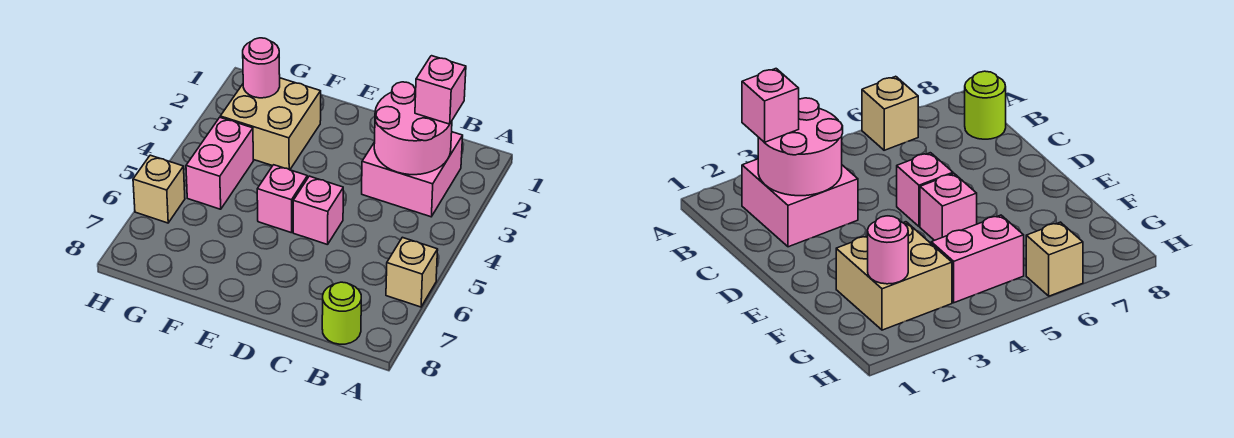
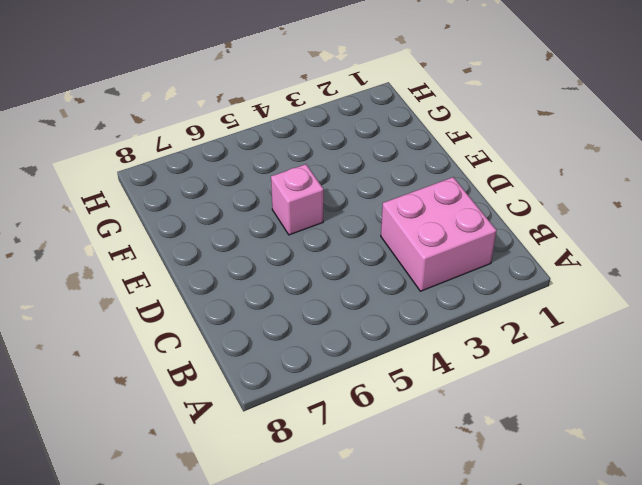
none -> tan brick A6 level 1
none -> lime round brick B8 level 1

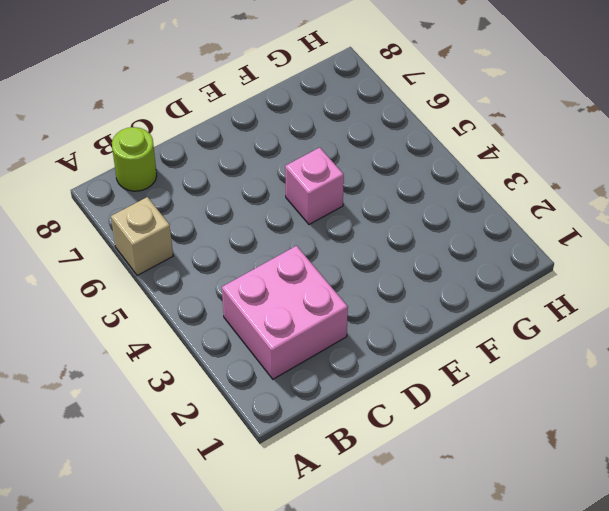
none -> pink brick D5 level 1
none -> tan brick F2:G3 level 1

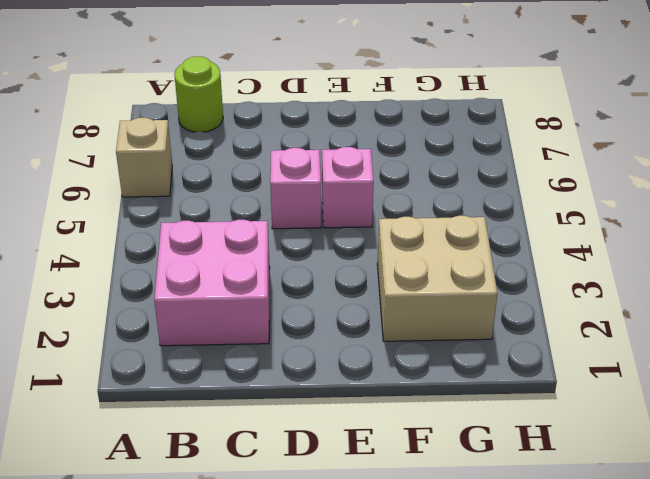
none -> pink brick G4:G5 level 1
none -> tan brick H6 level 1

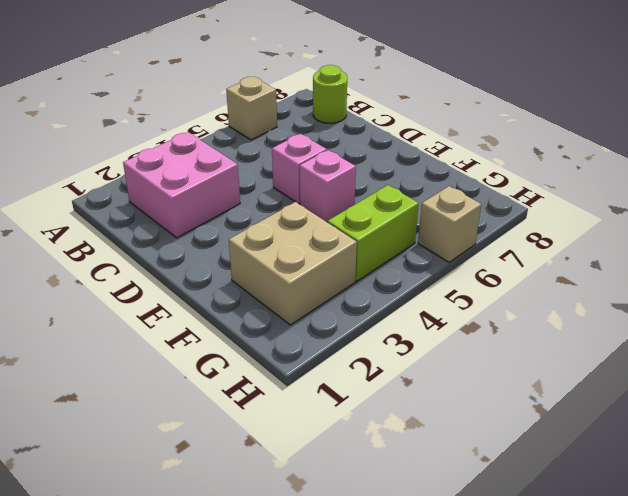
lime brick G4:G5 level 1 -> pink brick G4:G5 level 1
none -> pink round brick B2:C3 level 2
none -> pink round brick G2 level 2

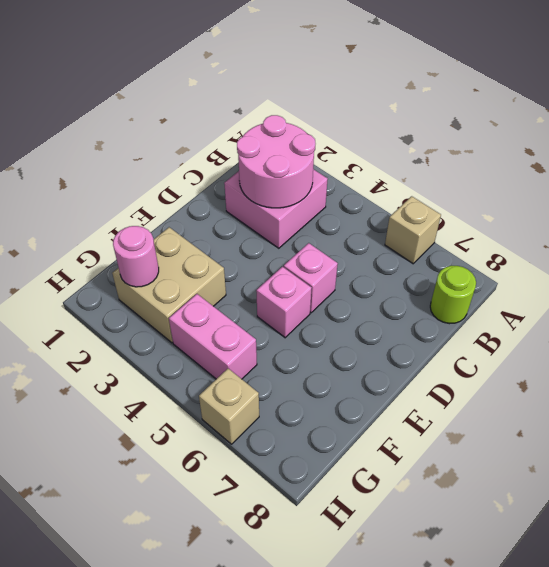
none -> pink brick B2 level 3

